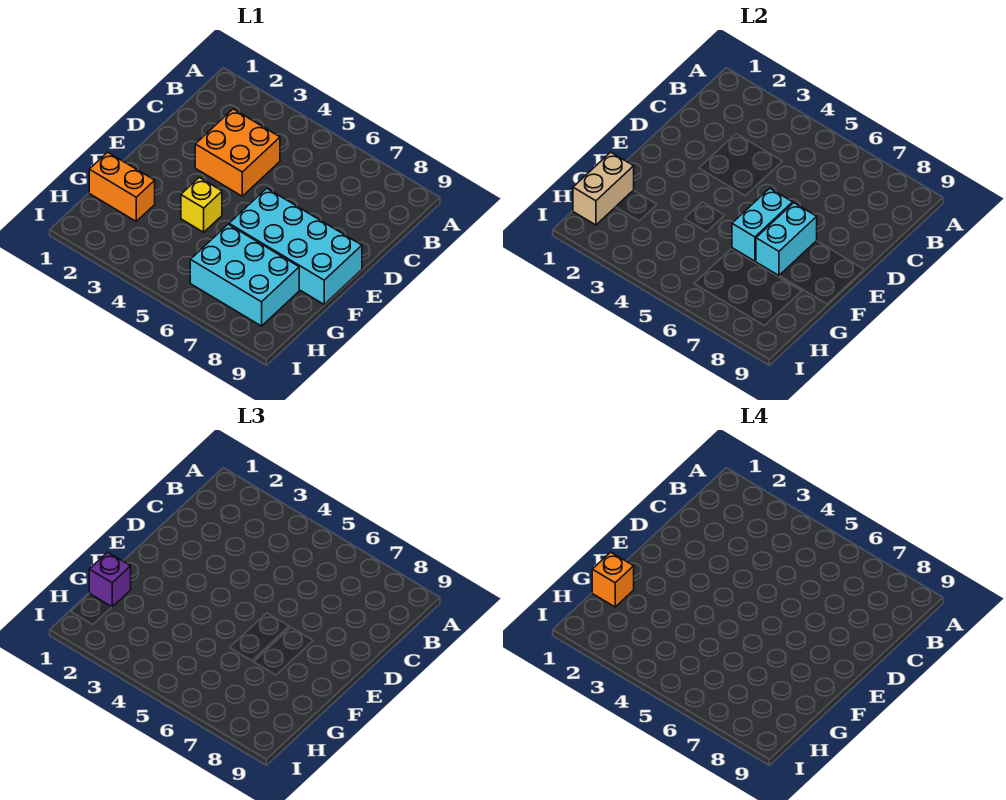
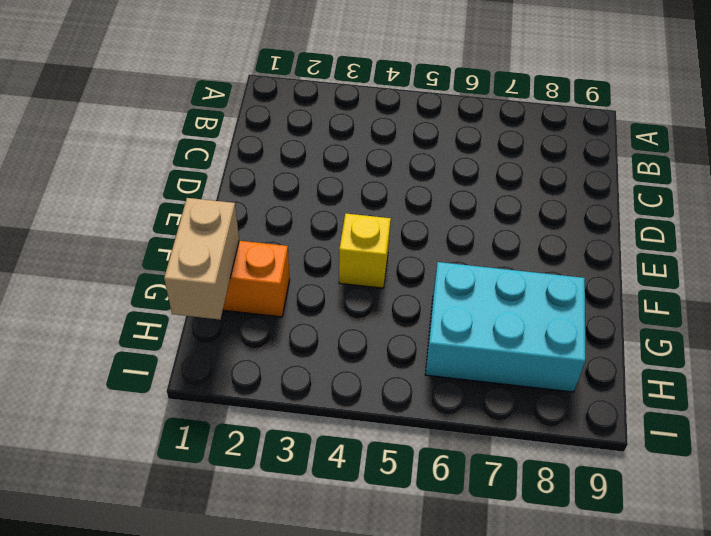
none -> orange brick C3:D4 level 1
none -> cyan brick E6:F9 level 1

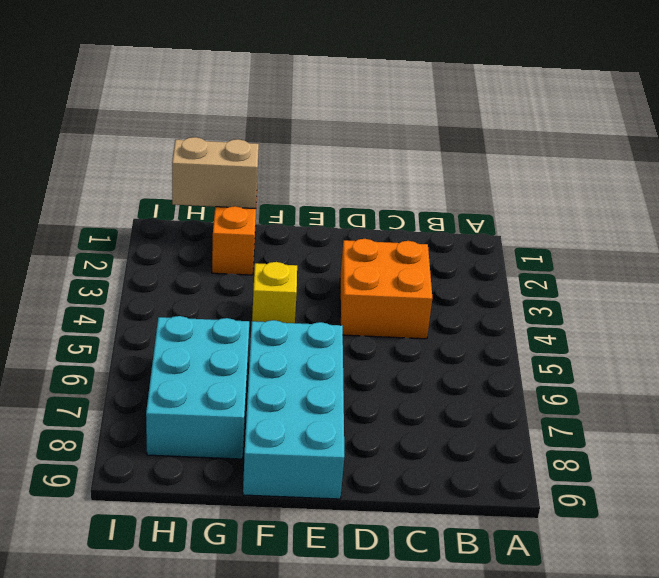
none -> cyan brick E6:F6 level 2
none -> cyan brick E7:F7 level 2

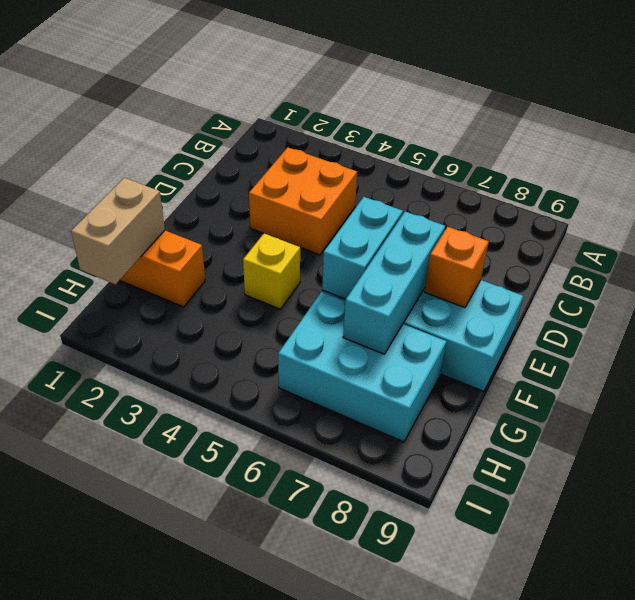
cyan brick E7:G7 level 2 -> cyan brick E7:F7 level 2
orange brick E8 level 2 -> orange brick G1 level 4
none -> purple brick G1 level 3

